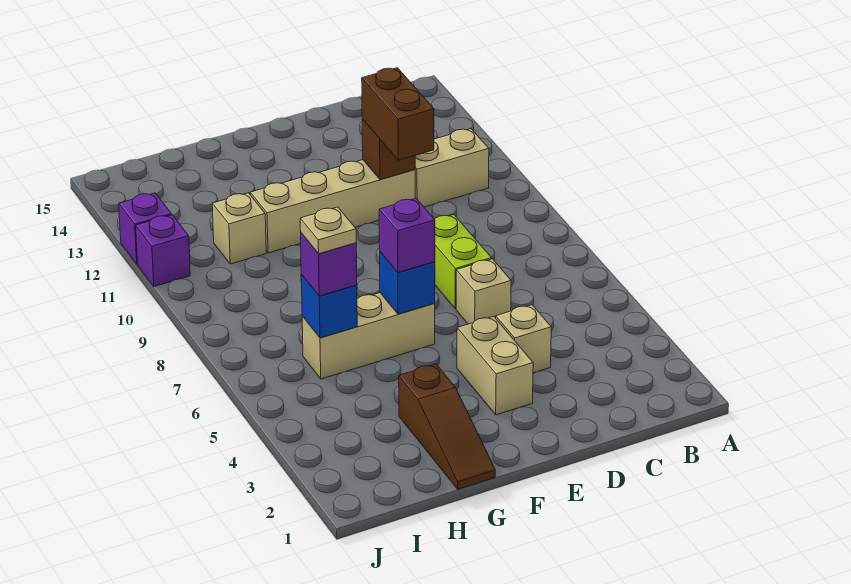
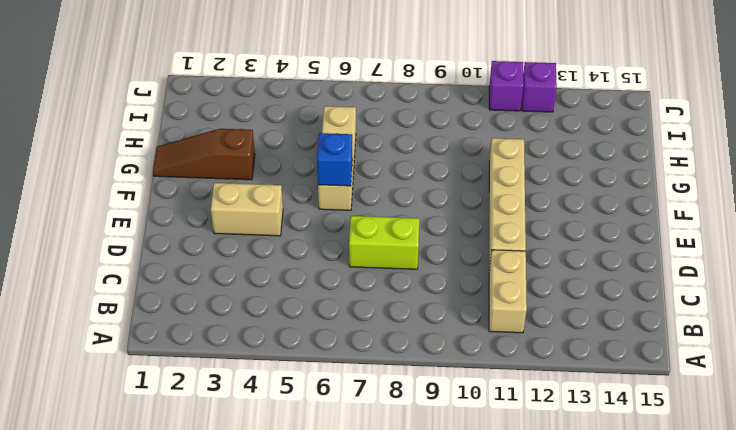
none -> tan brick D4 level 1
none -> tan brick D6 level 1
none -> tan brick H11 level 1

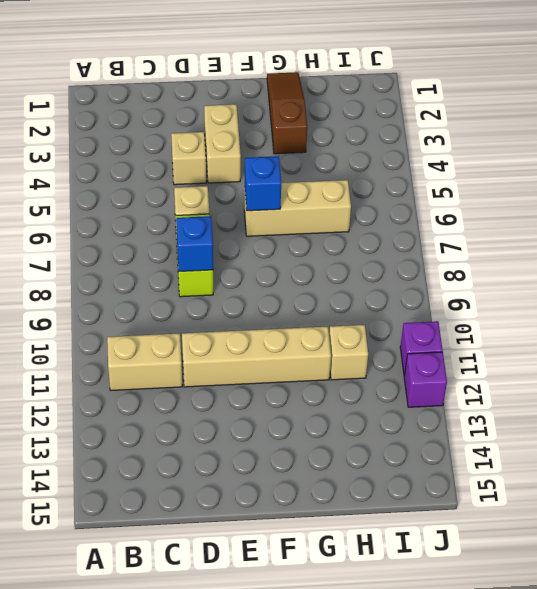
blue brick D8 level 2 -> blue brick H6 level 2
none -> brown brick D11 level 2
none -> brown brick D10:D11 level 3
none -> purple brick F6 level 3

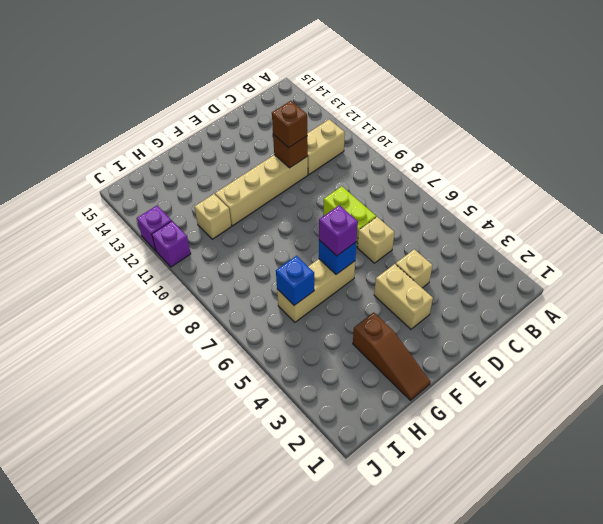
brown brick D11 level 3 -> brown brick D10:D11 level 3
none -> purple brick H6 level 3
none -> tan plate H6 level 4

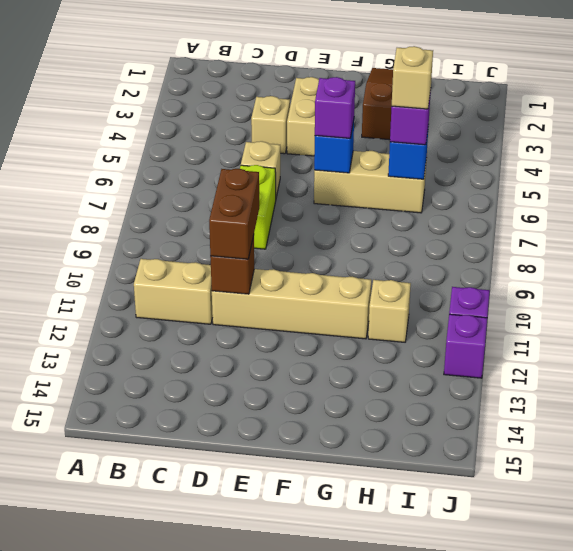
tan brick H6 level 4 -> tan plate H6 level 4

